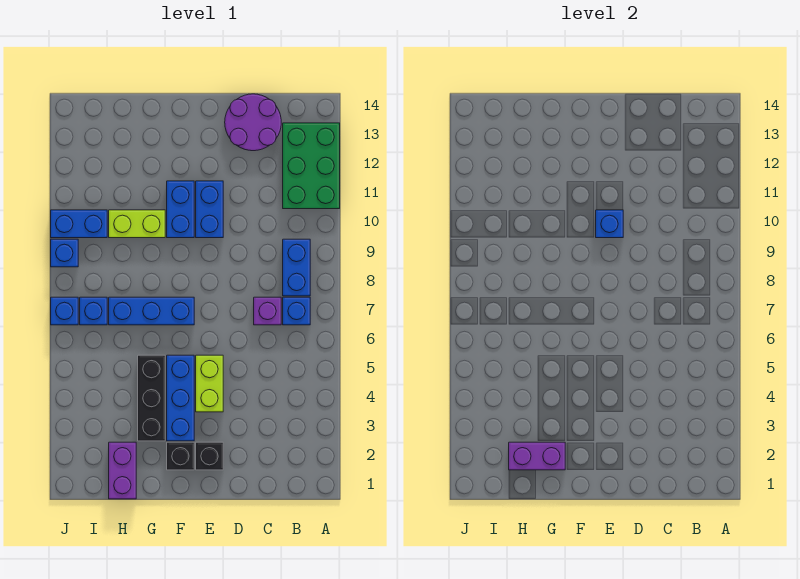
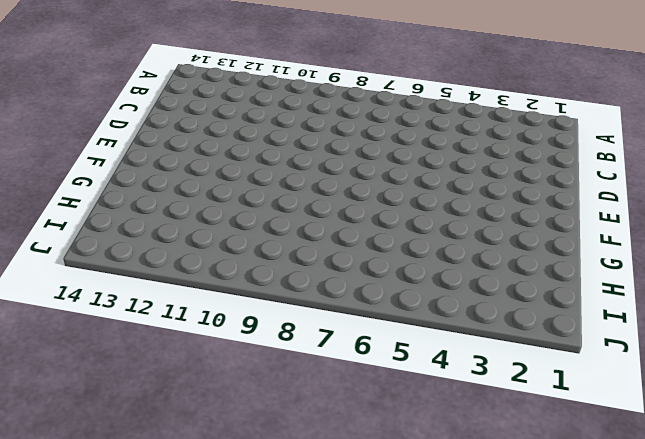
none -> green brick A11:B13 level 1
none -> blue brick B7 level 1
none -> blue brick B8:B9 level 1

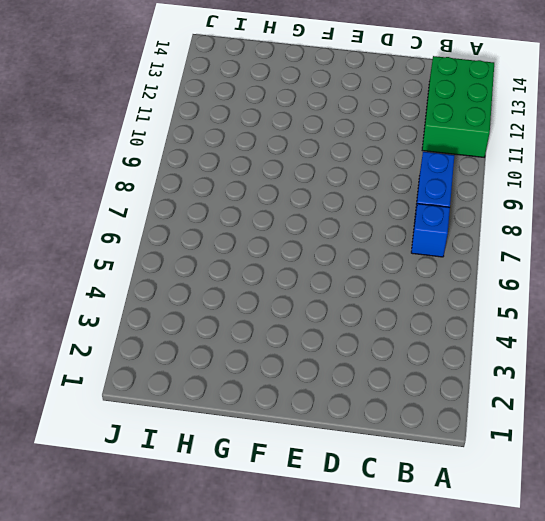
none -> purple brick C7 level 1
none -> purple round brick C13:D14 level 1
none -> black brick E2 level 1

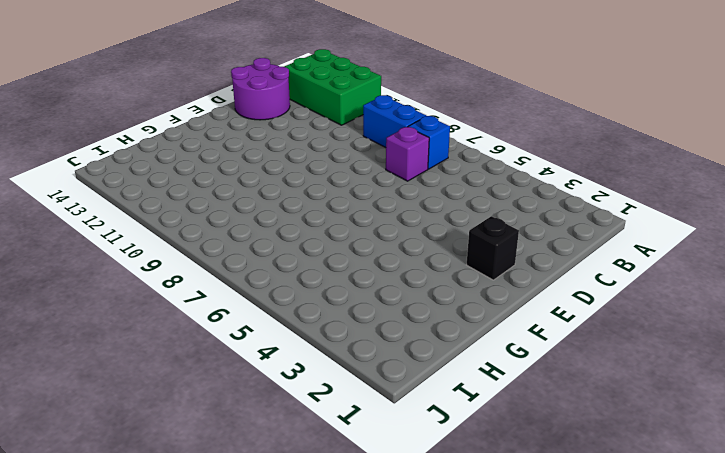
none -> lime brick E4:E5 level 1
none -> blue brick E10:E11 level 1
none -> black brick F2 level 1

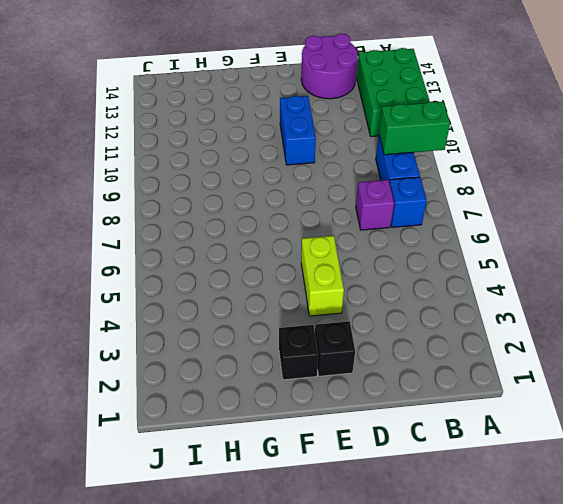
green brick A9:B9 level 2 -> none
none -> blue brick F3:F5 level 1
none -> blue brick F7:H7 level 1
none -> blue brick F10:F11 level 1

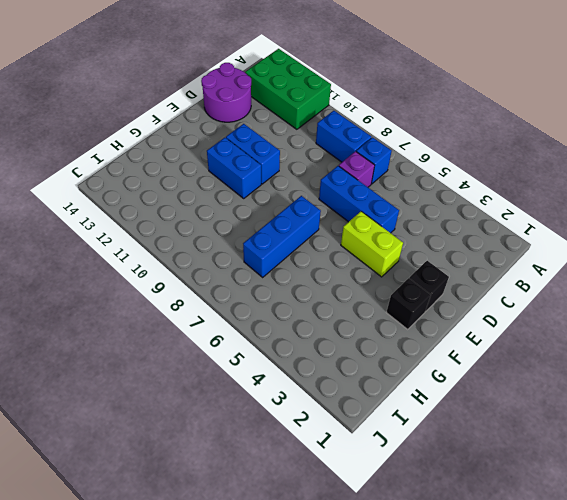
blue brick D5:D7 level 1 -> blue brick F3:F5 level 1
none -> black brick G3:G5 level 1
none -> lime brick G10:H10 level 1
none -> purple brick H1:H2 level 1

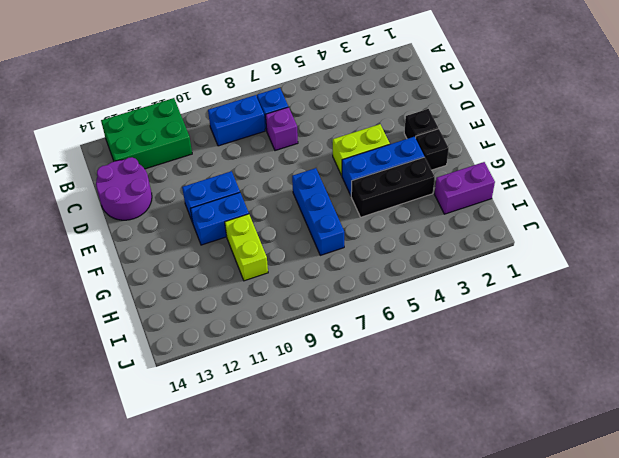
none -> blue brick I7 level 1
none -> blue brick I10:J10 level 1
none -> blue brick J7 level 1

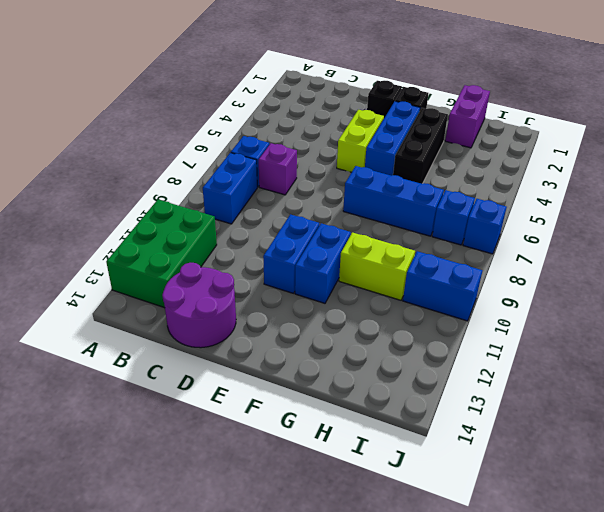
none -> blue brick J9 level 1
none -> blue brick E10 level 2
none -> purple brick G2:H2 level 2

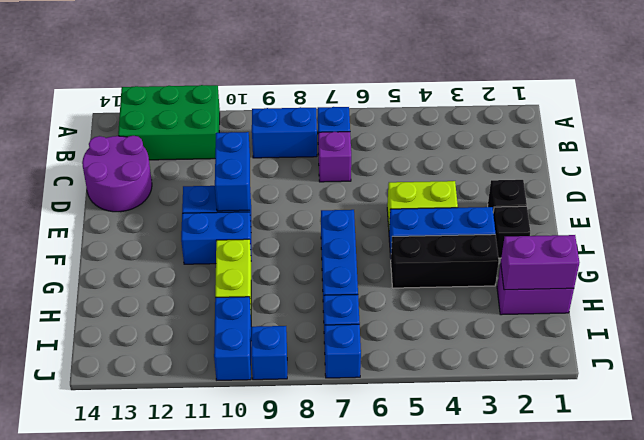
blue brick D10:E10 level 2 -> blue brick E10 level 2
purple brick H1:H2 level 2 -> purple brick G2:H2 level 2

